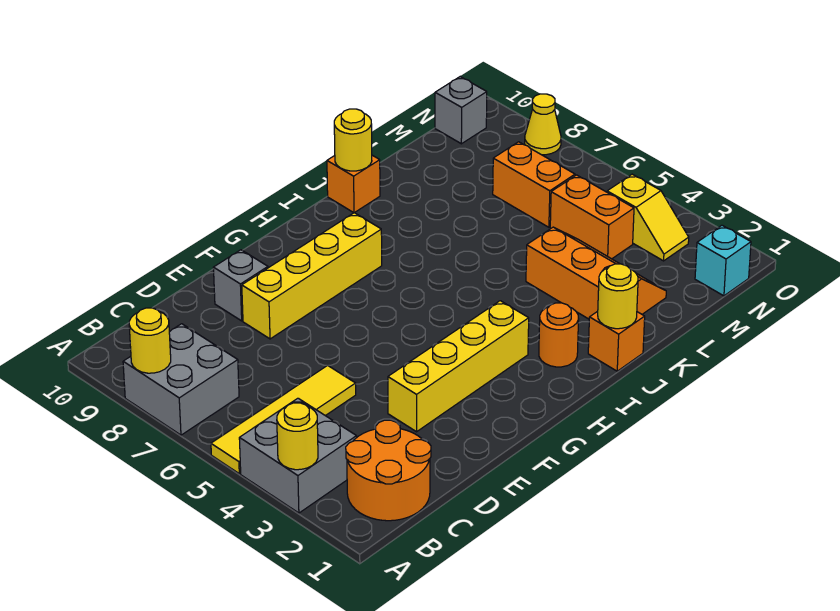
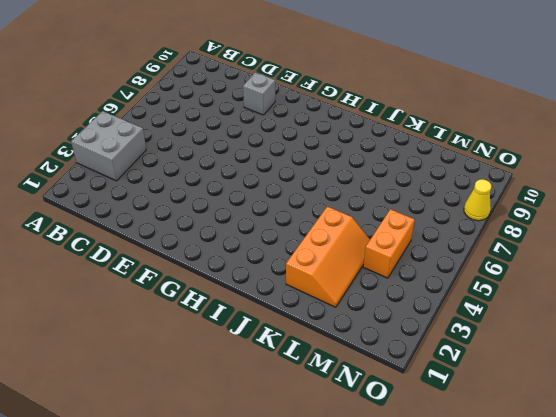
none -> yellow tile A5:D5 level 1
none -> grey brick A7:B8 level 1
none -> orange round brick B1:C2 level 1

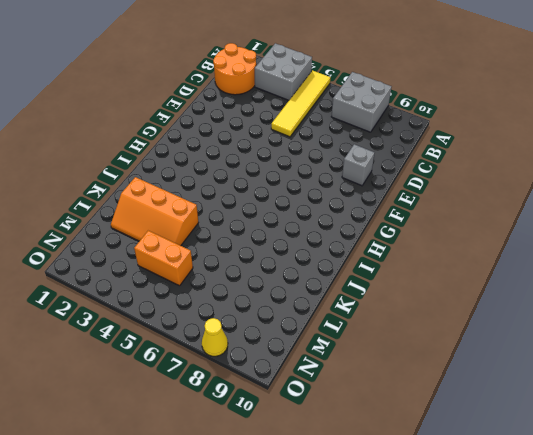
none -> yellow brick E3:H3 level 1
none -> yellow brick E8:H8 level 1
none -> orange round brick I2 level 1

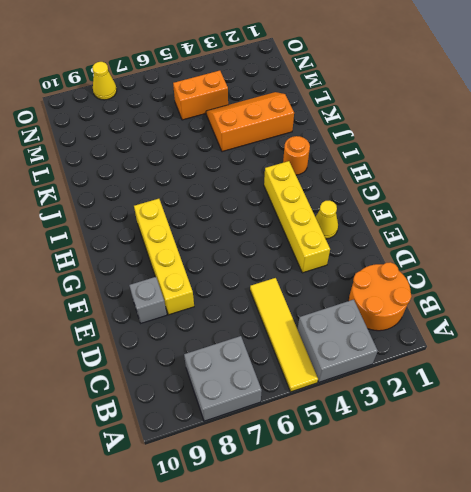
yellow cone F2 level 1 -> none
none -> orange brick J1 level 1
none -> orange brick J10 level 1
none -> orange brick M6:M7 level 1

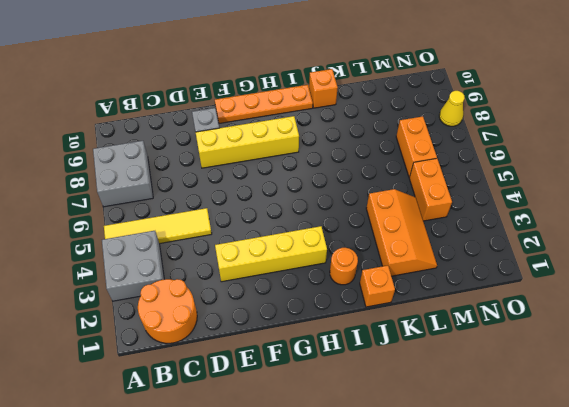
orange plate F10:I10 level 1 -> none
none -> cyan brick N1 level 1
none -> yellow slope N3:N4 level 1 top 4
none -> grey brick N10 level 1

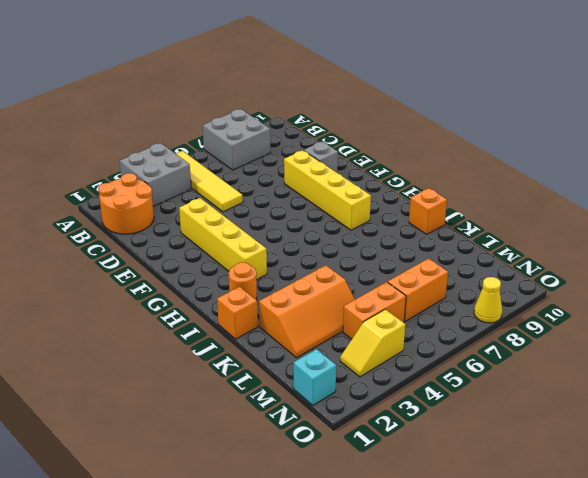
none -> grey brick N10 level 1
none -> yellow round brick A3 level 2
none -> yellow round brick A8 level 2

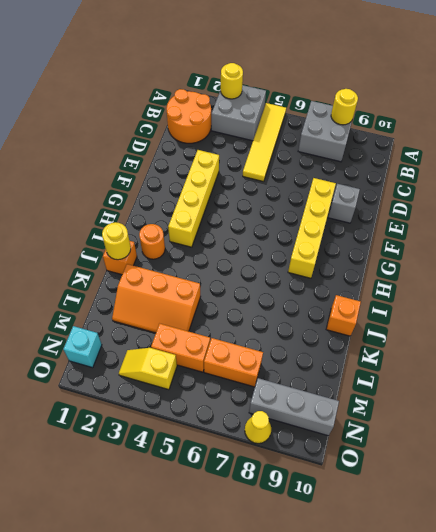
grey brick N8:N10 level 1 -> grey brick N10 level 1
none -> yellow round brick J10 level 2

